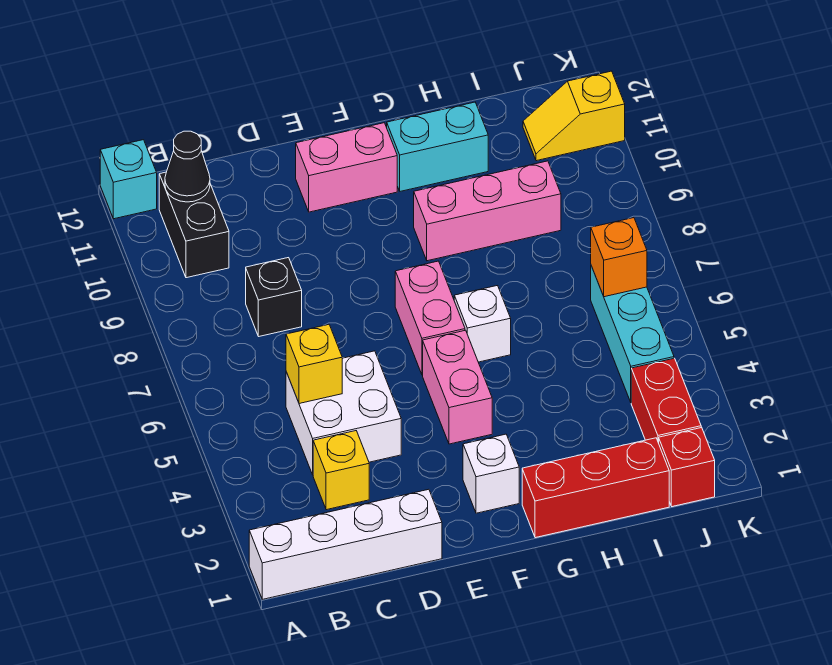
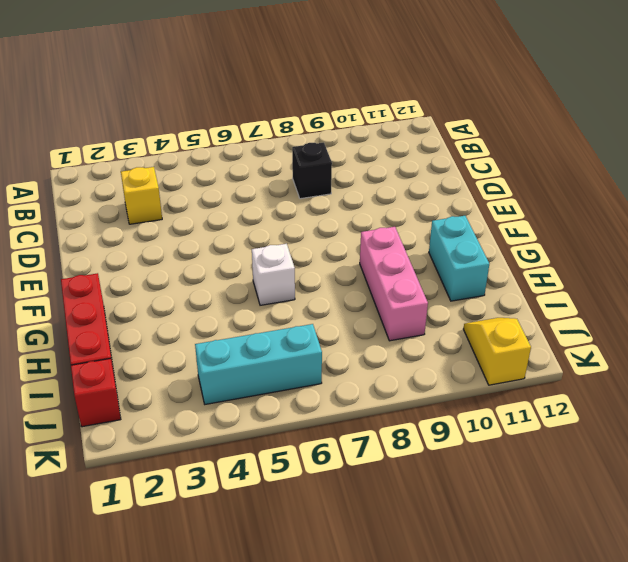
none -> white brick A1:D1 level 1
none -> cyan brick A12 level 1
none -> black brick B10:B11 level 1

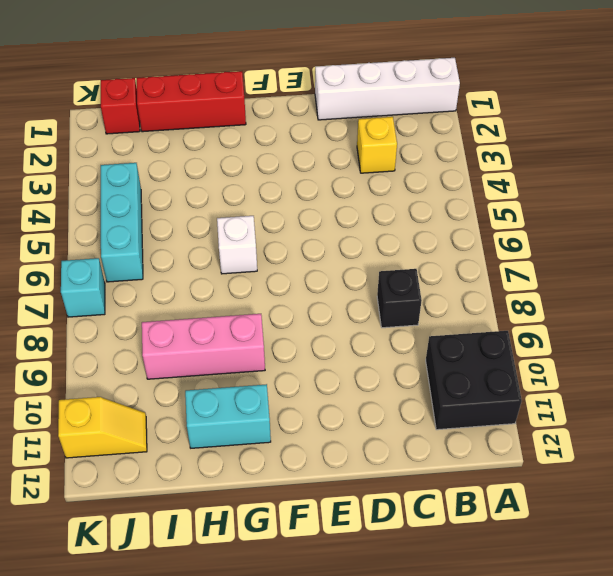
black brick A10:B11 level 1 -> black brick B10:B11 level 1
cyan brick K7 level 1 -> cyan brick A12 level 1
none -> white brick C4:D5 level 1
none -> pink brick E11:F11 level 1
none -> white brick F2 level 1

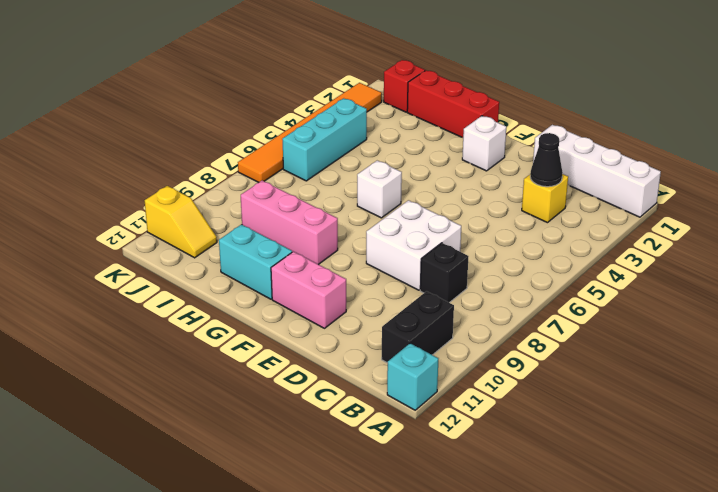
black cone C3 level 2 -> black cone B11 level 2
white brick D7:E8 level 1 -> white brick C4:D5 level 1
orange tile K2:K7 level 1 -> none
none -> pink brick F4:F5 level 1
none -> pink brick F6:F7 level 1
none -> red brick J2:J3 level 1

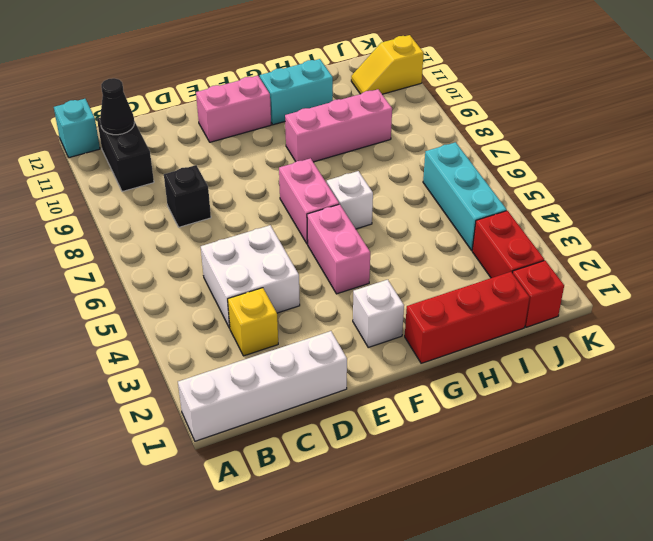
none -> yellow brick C5 level 2
none -> orange brick J6 level 2

